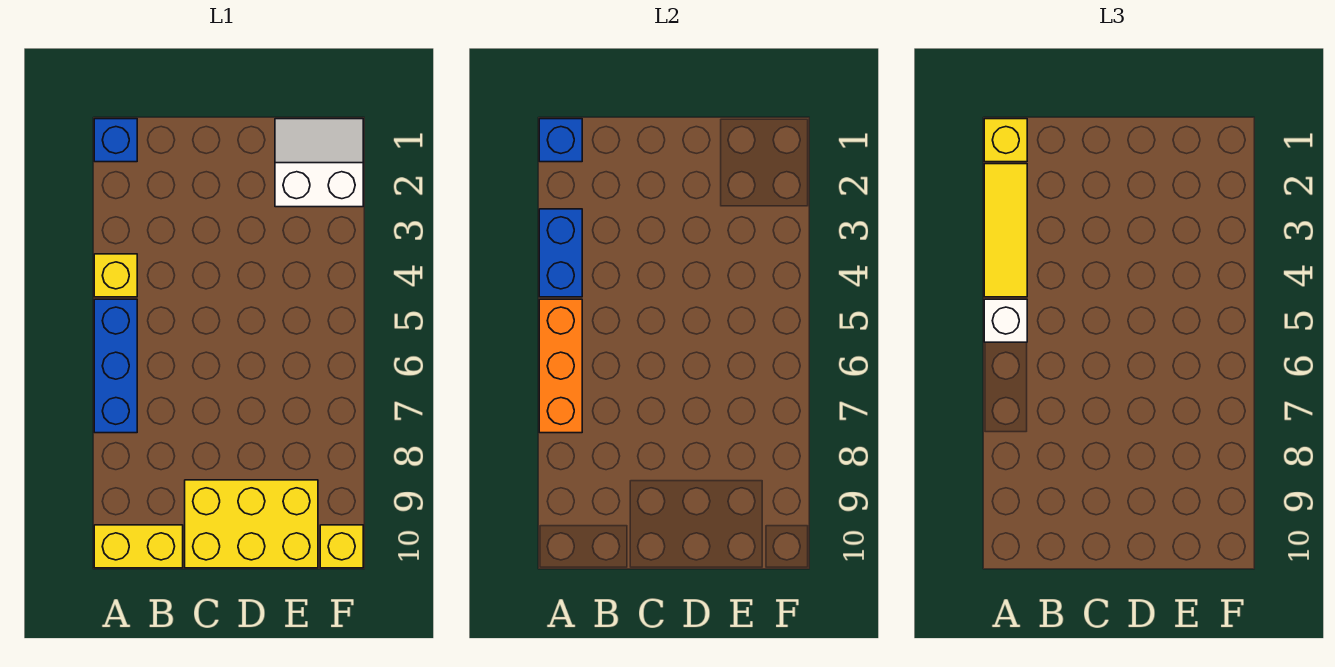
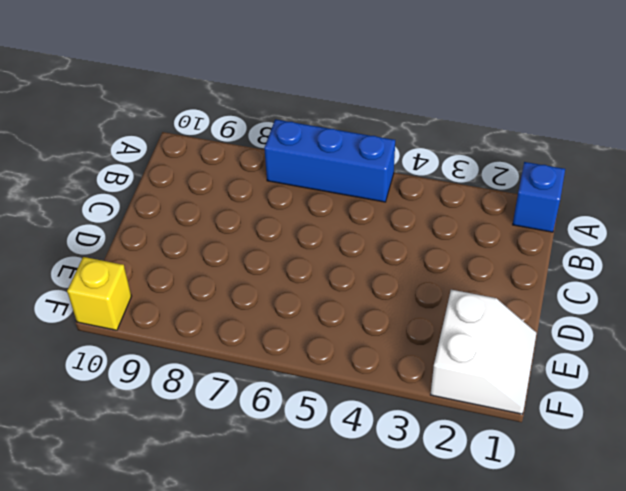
none -> yellow brick A4 level 1
none -> yellow brick A10:B10 level 1
none -> yellow brick C9:E10 level 1

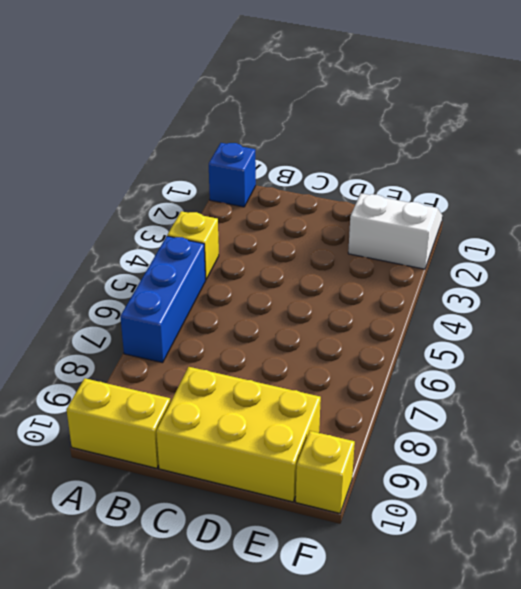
none -> blue brick A1 level 2
none -> blue brick A3:A4 level 2
none -> orange brick A5:A7 level 2

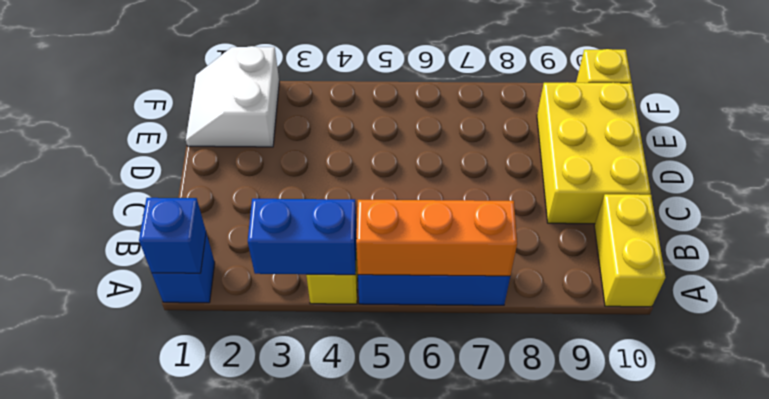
none -> yellow brick A1 level 3
none -> yellow tile A2:A4 level 3
none -> white brick A5 level 3

